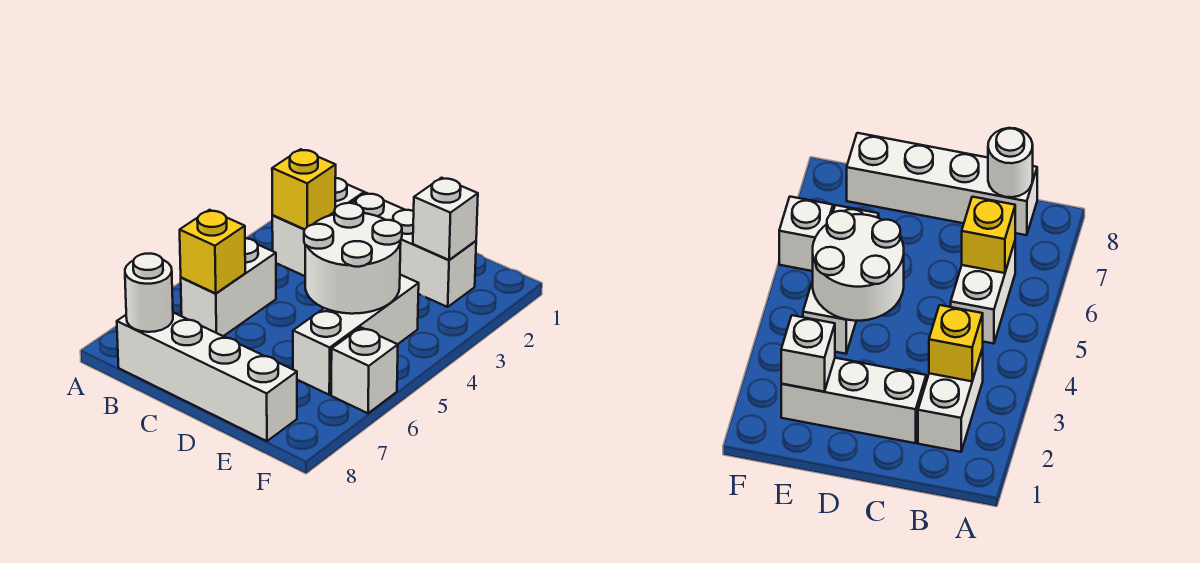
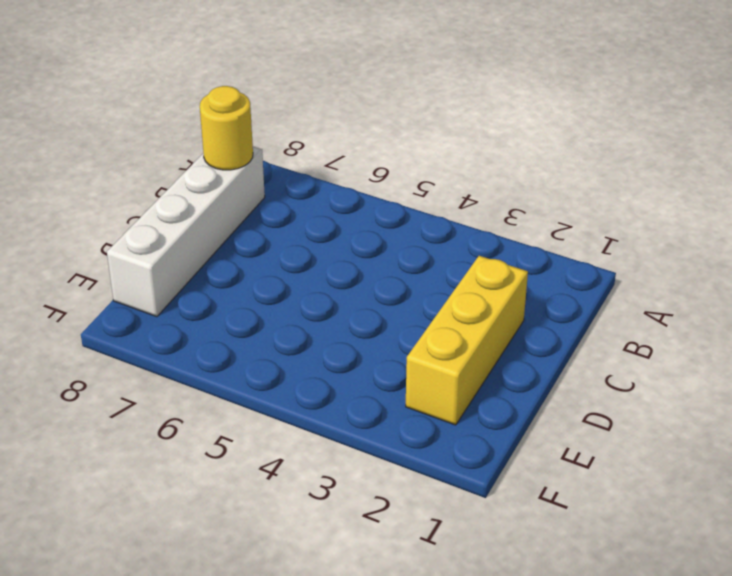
yellow round brick B8 level 2 -> white round brick B8 level 2
yellow brick C2:E2 level 1 -> white brick C2:E2 level 1
none -> white brick B2:B3 level 1
none -> white brick B5:B6 level 1

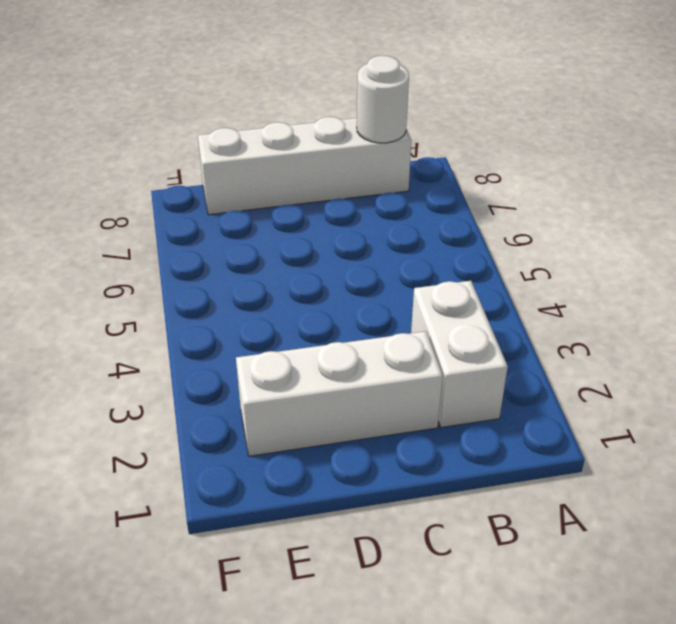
none -> white brick B5:B6 level 1
none -> white brick E4:E6 level 1

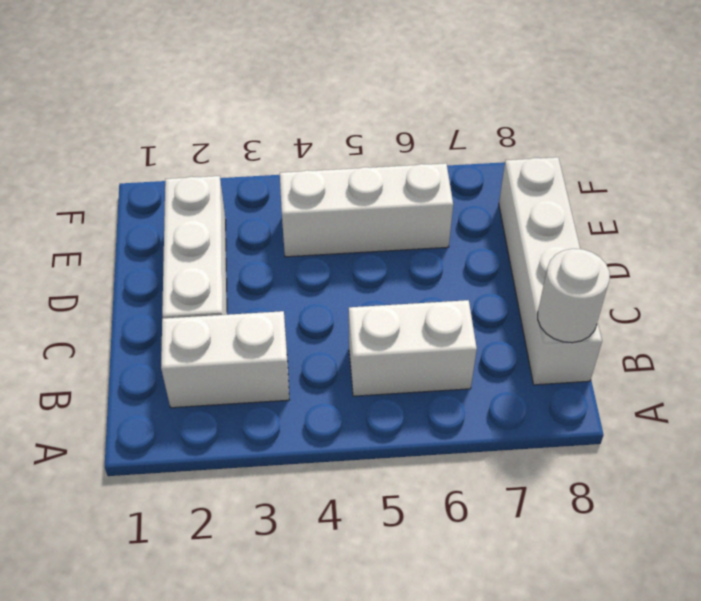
none -> white brick F6 level 1
none -> yellow brick B3 level 2

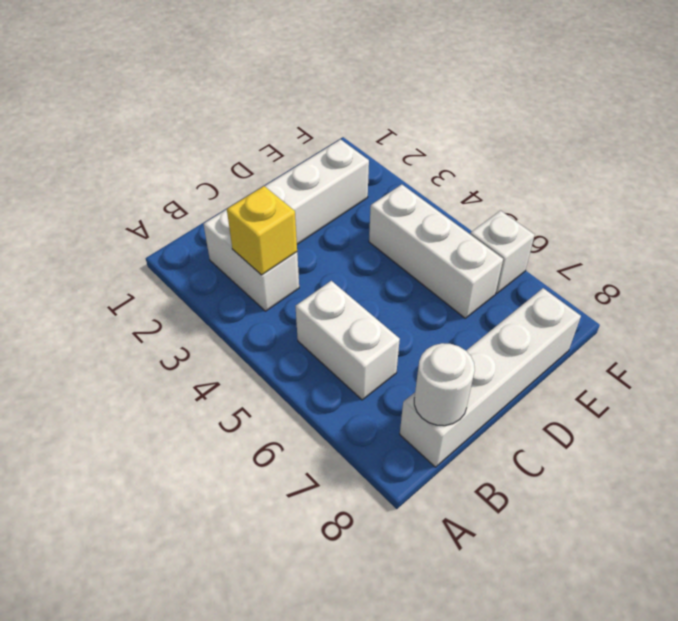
none -> yellow brick B6 level 2
none -> white round brick D4:E5 level 2

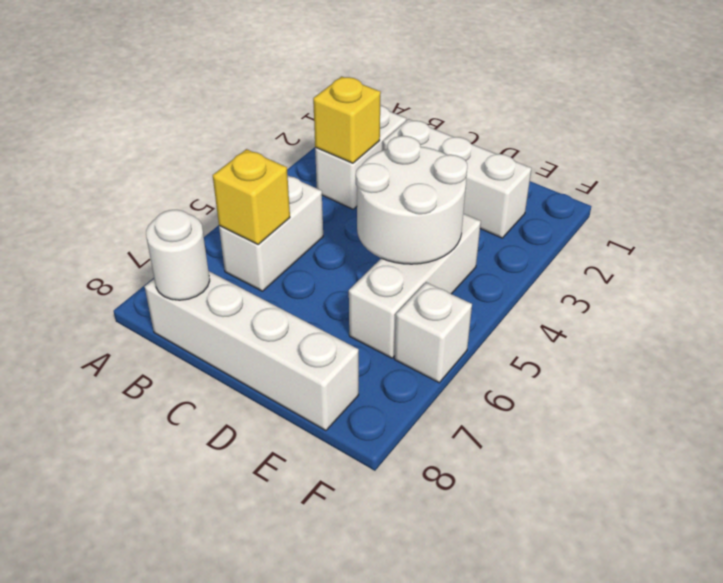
none -> white brick E2 level 2

